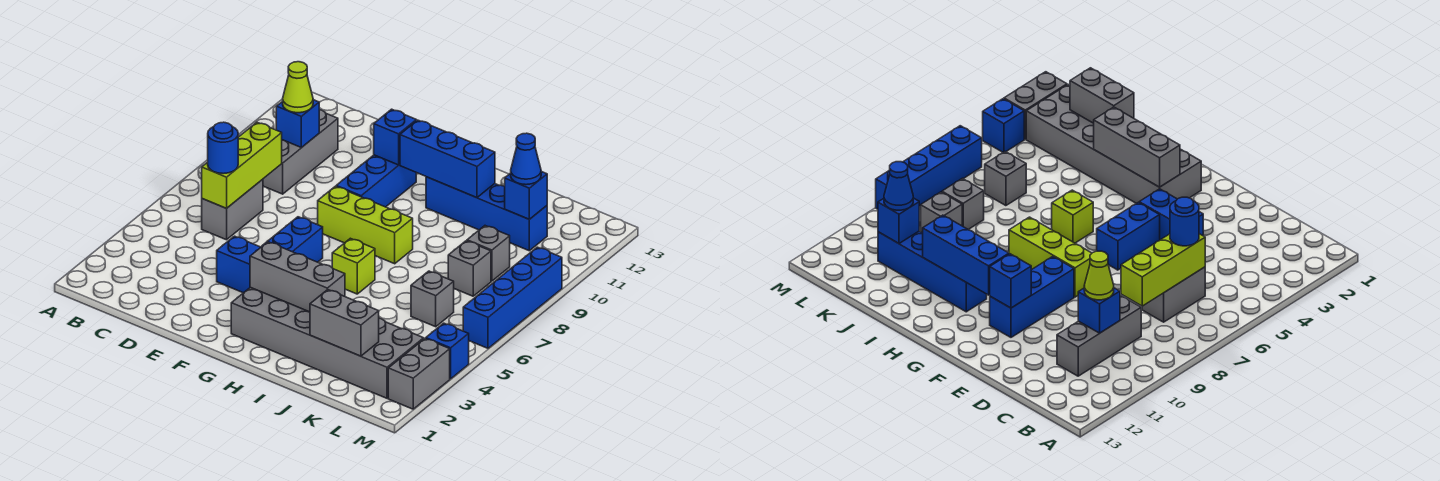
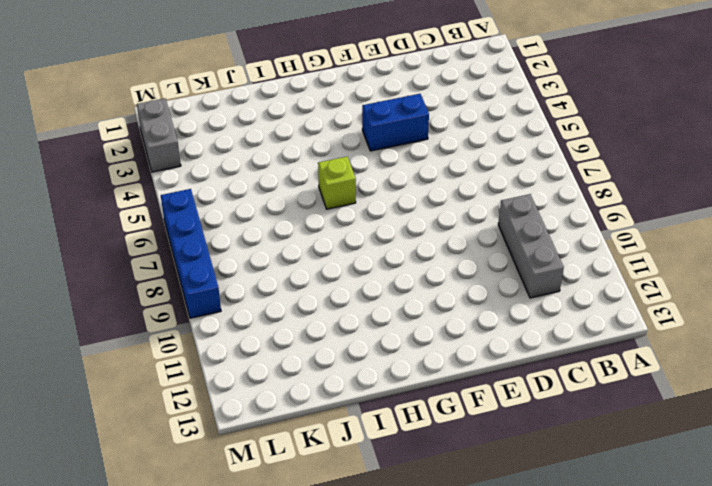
none -> grey brick C6:C7 level 1
none -> blue brick F5:F6 level 1
none -> lime brick F8:H8 level 1

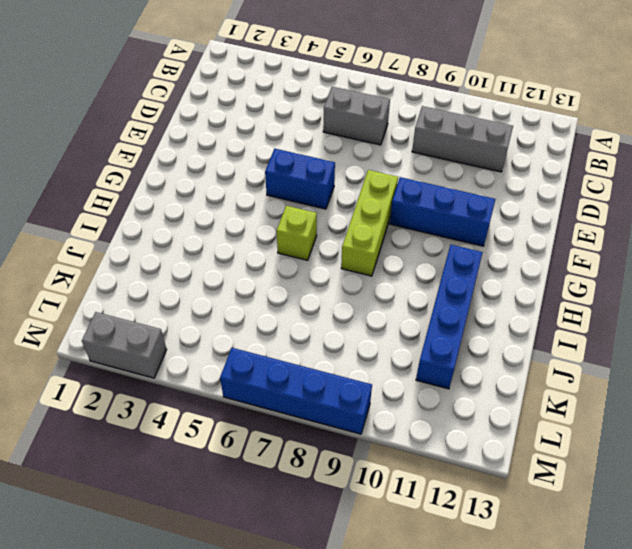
none -> blue brick E4:F4 level 1
none -> grey brick G2:L3 level 1
none -> grey brick K6 level 1

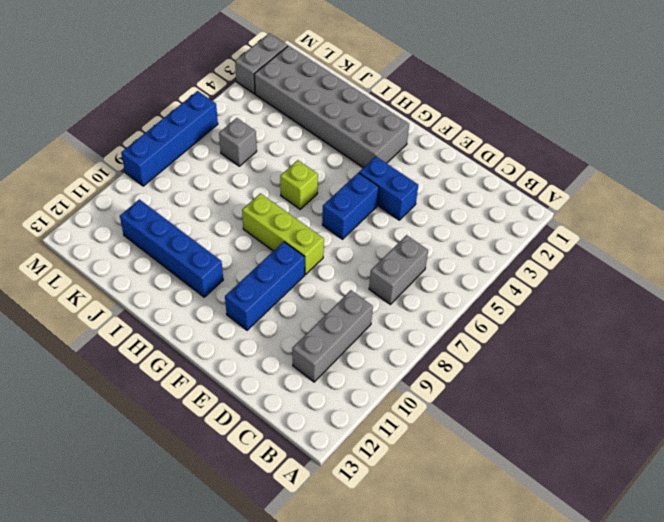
none -> grey brick K8 level 1
none -> grey brick K9 level 1
none -> blue brick M4 level 1

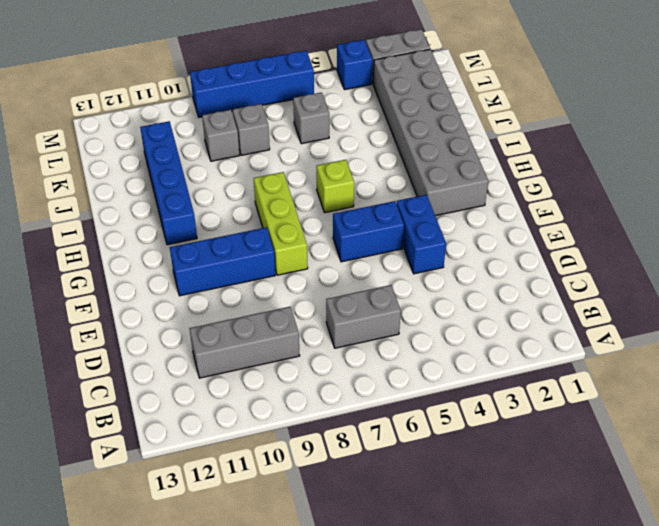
none -> lime brick C6:C8 level 2
none -> blue brick C10 level 2
none -> blue brick F11 level 2

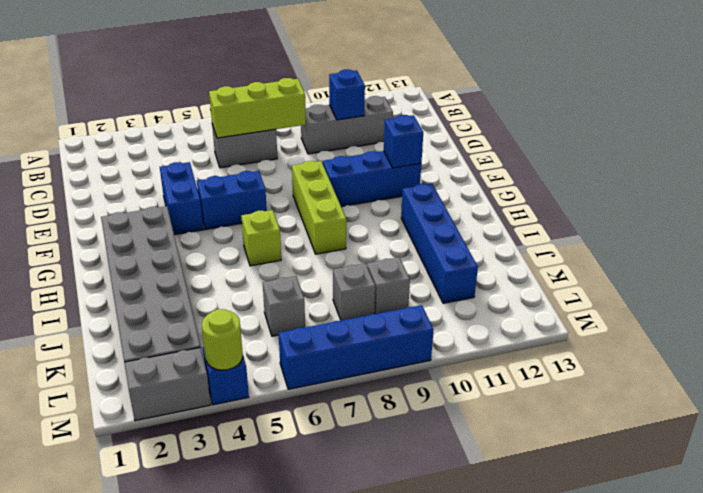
lime round brick M4 level 2 -> none
none -> grey brick G3:I3 level 2
none -> blue brick G11:I11 level 2
none -> grey brick J2:K2 level 2

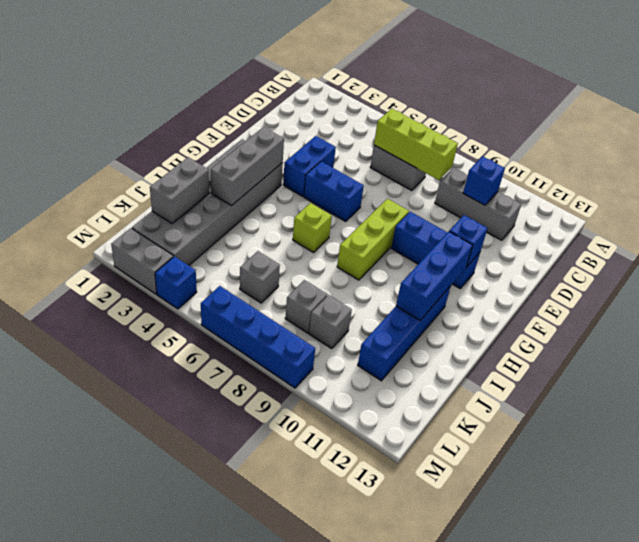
none -> blue brick K11 level 2
none -> blue round brick C6 level 3
none -> lime cone C10 level 3

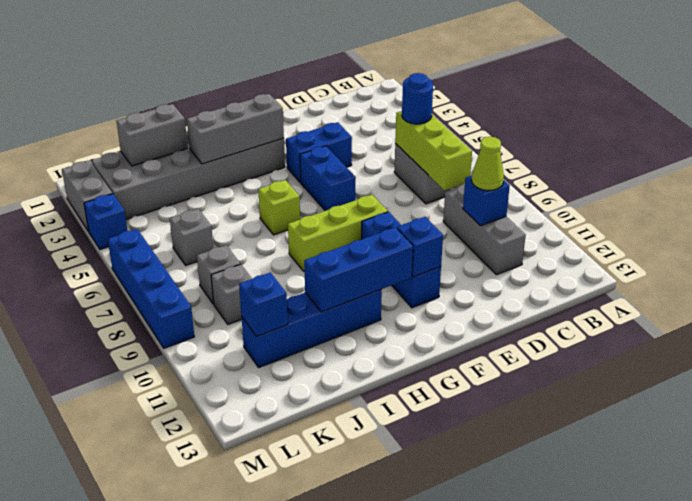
none -> blue cone K11 level 3

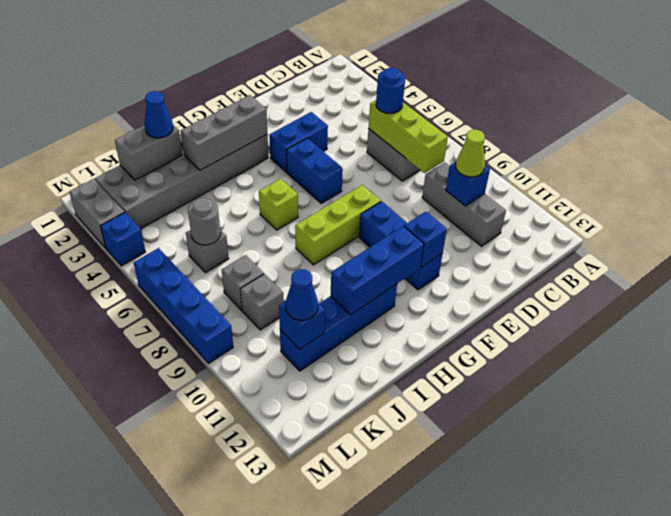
blue cone J2 level 3 -> none
grey round brick K6 level 2 -> none

